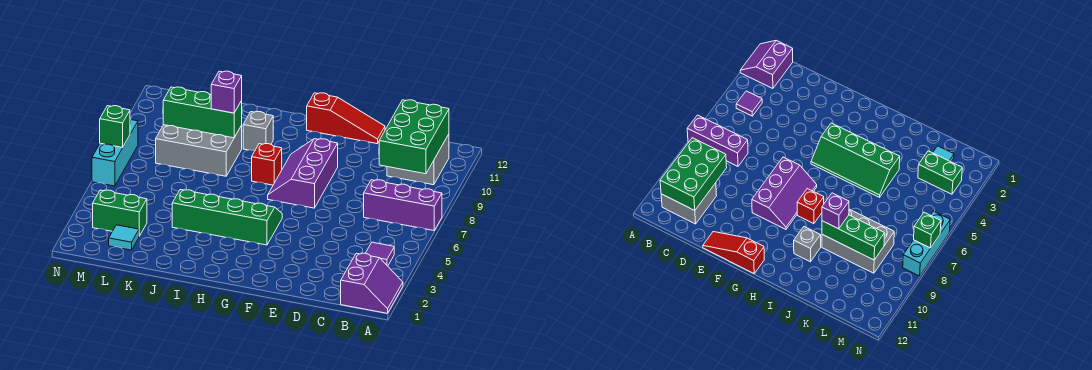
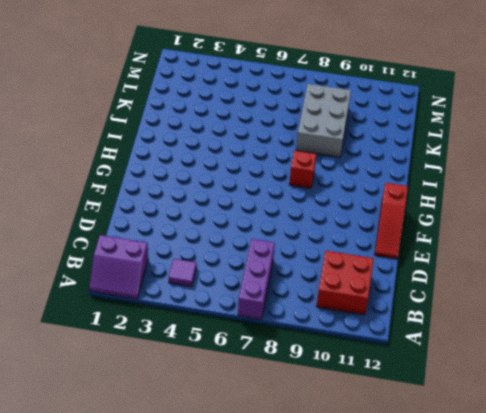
red brick B10:C11 level 1 -> grey brick B10:C11 level 1
none -> purple slope F7:G9 level 1 top F
none -> green slope G4:J5 level 1 top 4
none -> grey brick I10 level 1

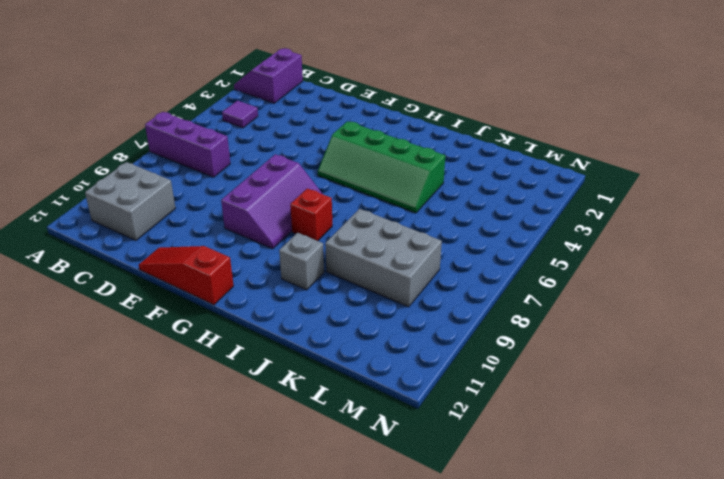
none -> cyan tile L2 level 1
none -> green brick L3:M3 level 1
none -> cyan brick N6:N8 level 1

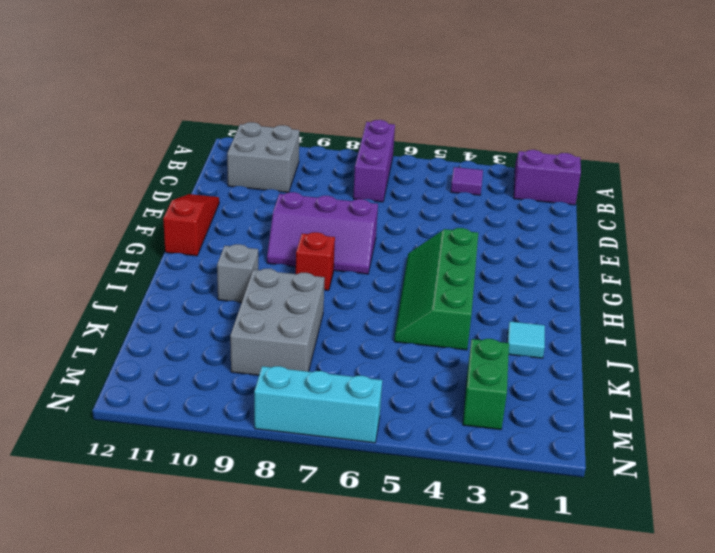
cyan tile J2 level 1 -> cyan tile L2 level 1
none -> green brick B9:C11 level 2
none -> green brick J9:L9 level 2
none -> green brick N7 level 2

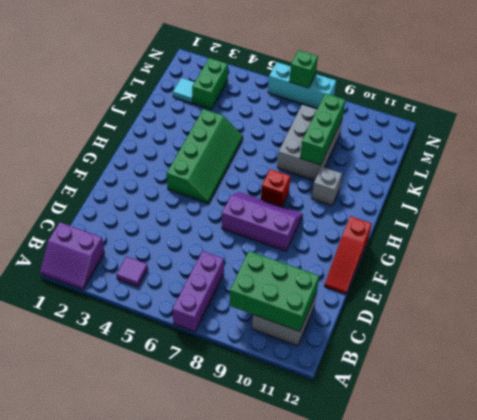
none -> purple brick J9 level 3

